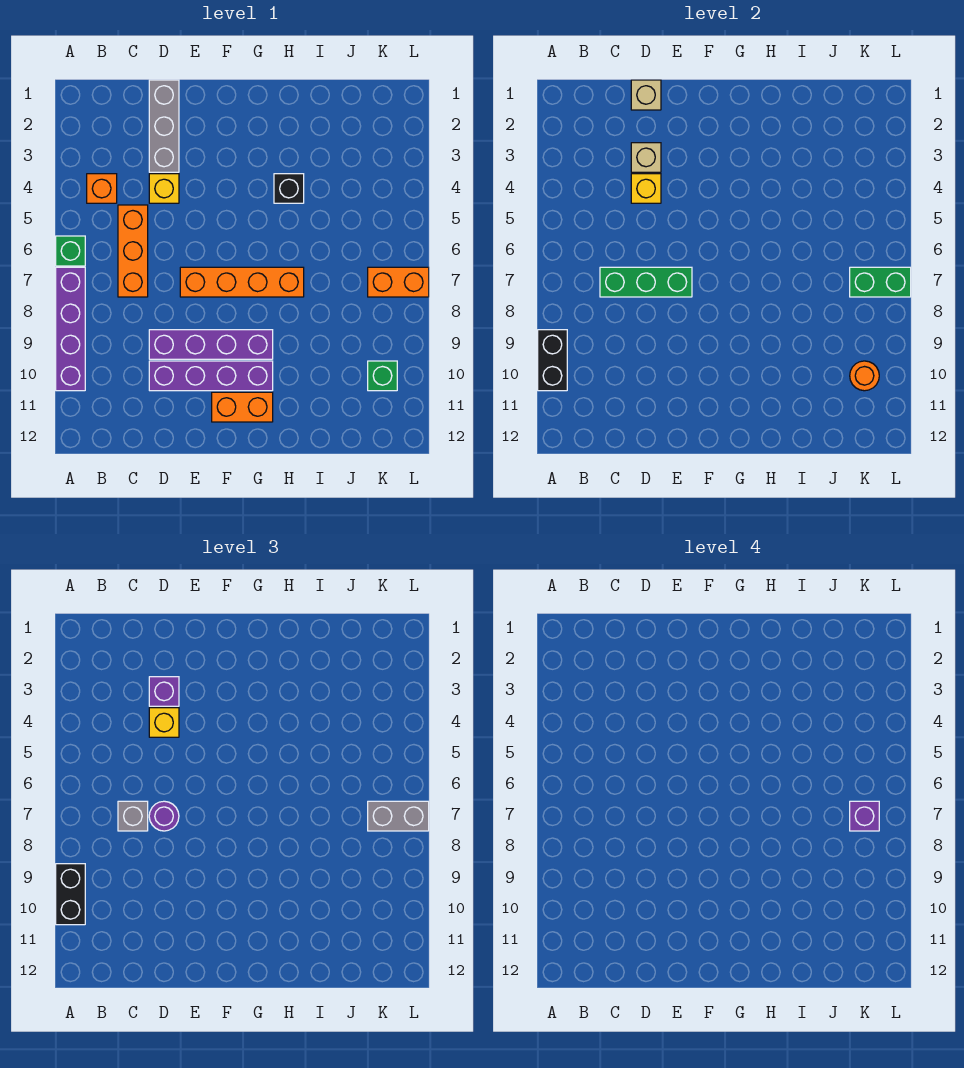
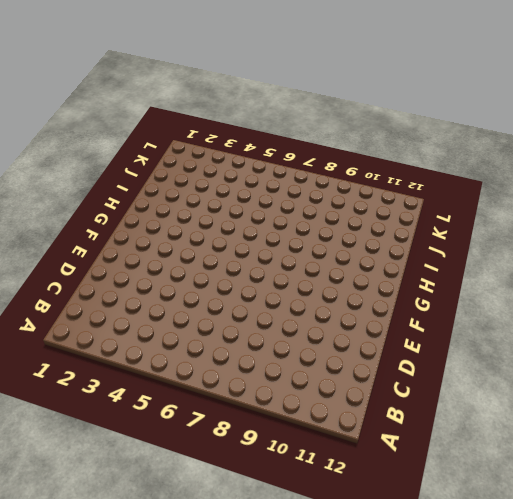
none -> green brick A6 level 1
none -> purple brick A7:A10 level 1
none -> orange brick B4 level 1

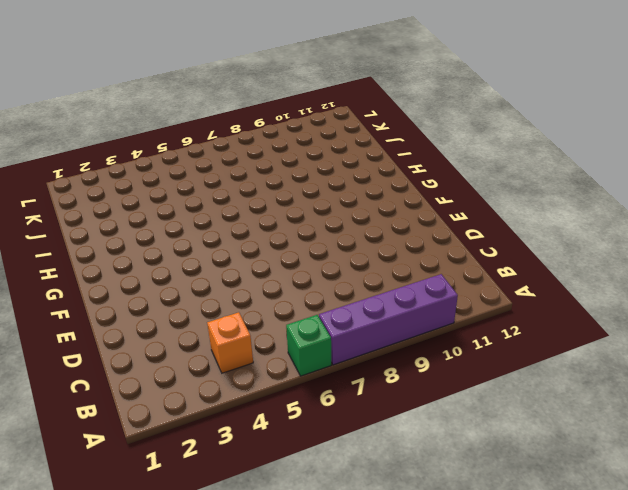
none -> orange brick C5:C7 level 1
none -> grey brick D1:D3 level 1
none -> yellow brick D4 level 1

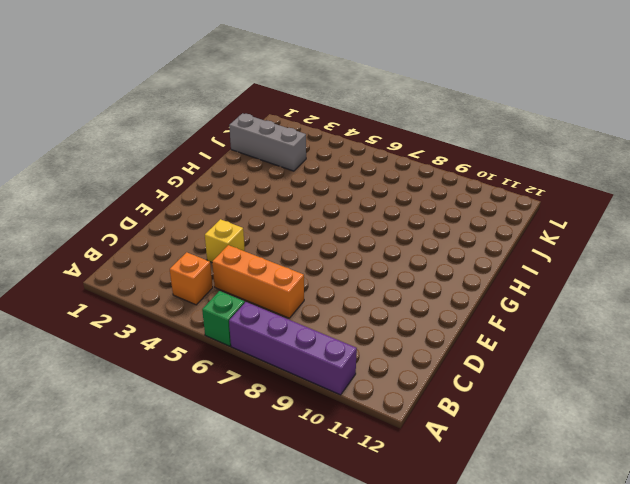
grey brick J1:J3 level 1 -> grey brick D1:D3 level 1
none -> purple brick D9:G9 level 1
none -> purple brick D10:G10 level 1
none -> orange brick E7:H7 level 1

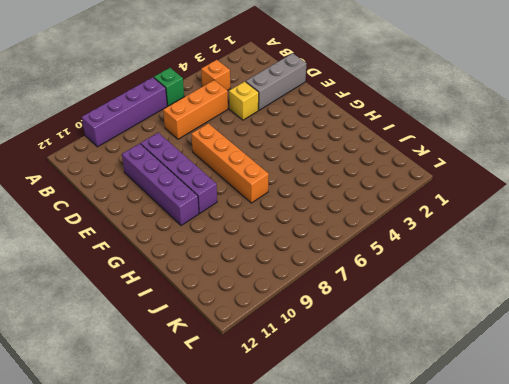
none -> orange brick F11:G11 level 1
none -> black brick H4 level 1
none -> orange brick K7:L7 level 1

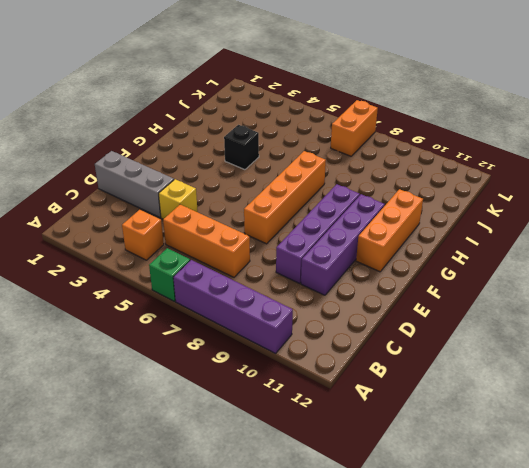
orange brick F11:H11 level 1 -> orange brick F11:G11 level 1
none -> green brick K10 level 1
none -> black brick A9:A10 level 2
none -> green brick C7:E7 level 2

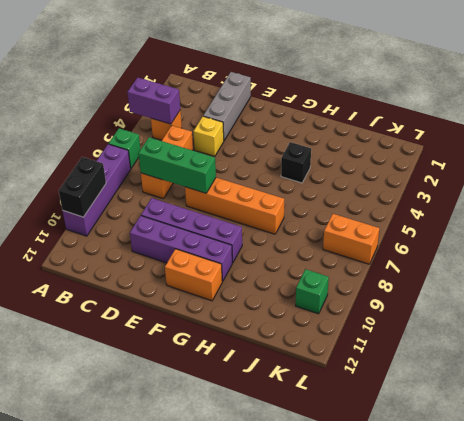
purple brick A4:B4 level 2 -> none
none -> tan brick D1 level 2
none -> tan brick D3 level 2
none -> yellow brick D4 level 2

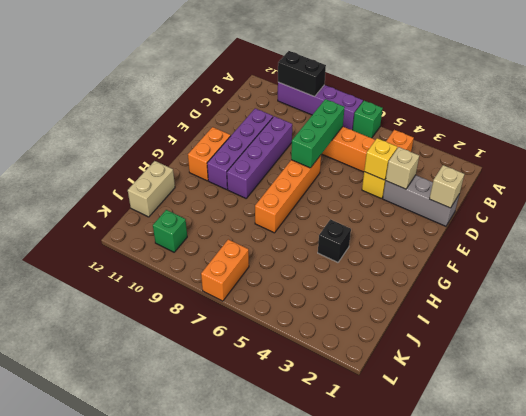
tan brick I12:J12 level 1 -> none
none -> green brick K7:L7 level 2
none -> orange round brick K10 level 2
none -> black brick A9:A10 level 3

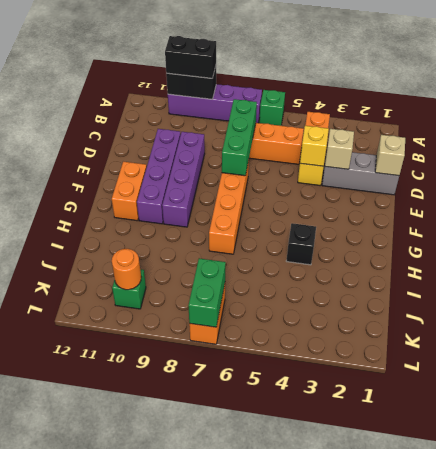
none -> grey brick C7 level 3
none -> purple brick D3 level 3
none -> yellow brick D4 level 3

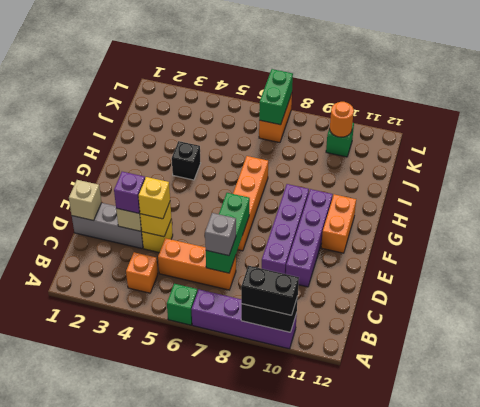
none -> purple round brick D7 level 3
none -> grey brick K7:L7 level 3
none -> purple brick K7 level 4

